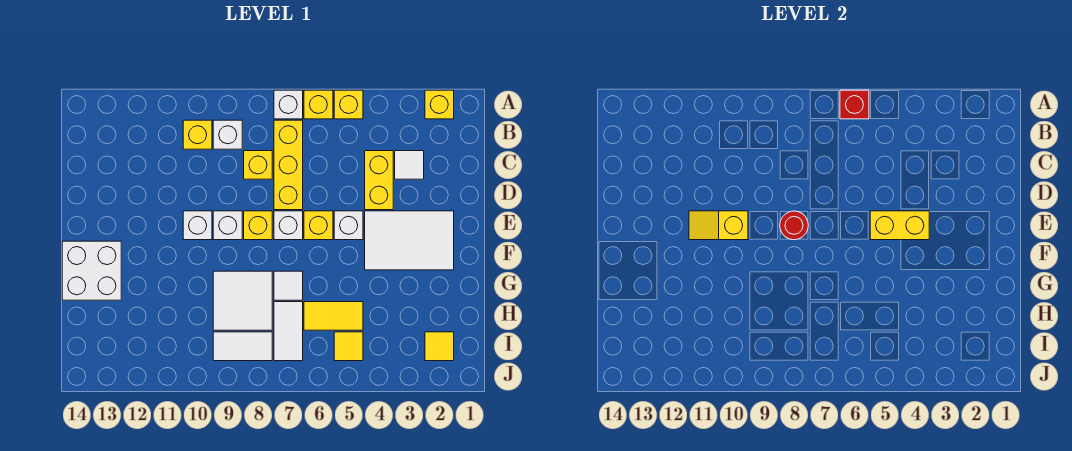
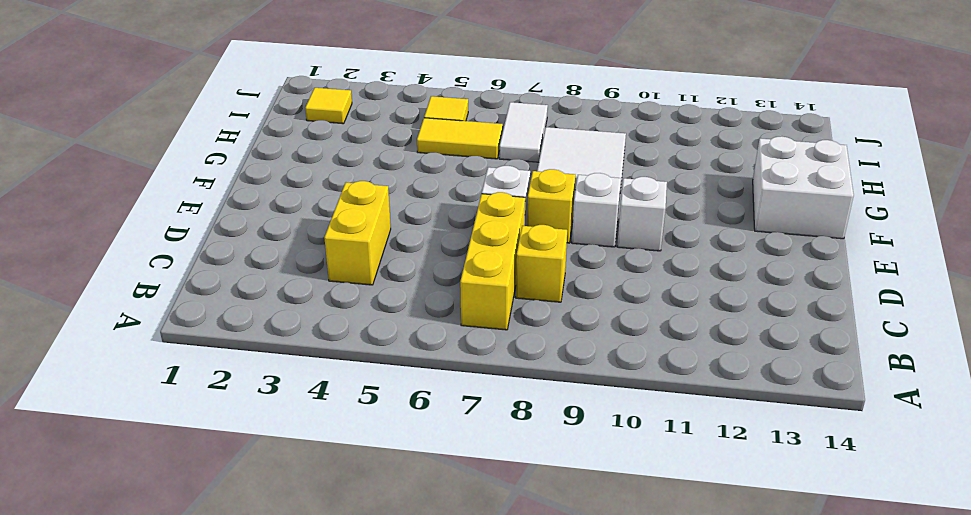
none -> yellow brick A2 level 1
none -> yellow brick A5 level 1
none -> yellow brick A6 level 1

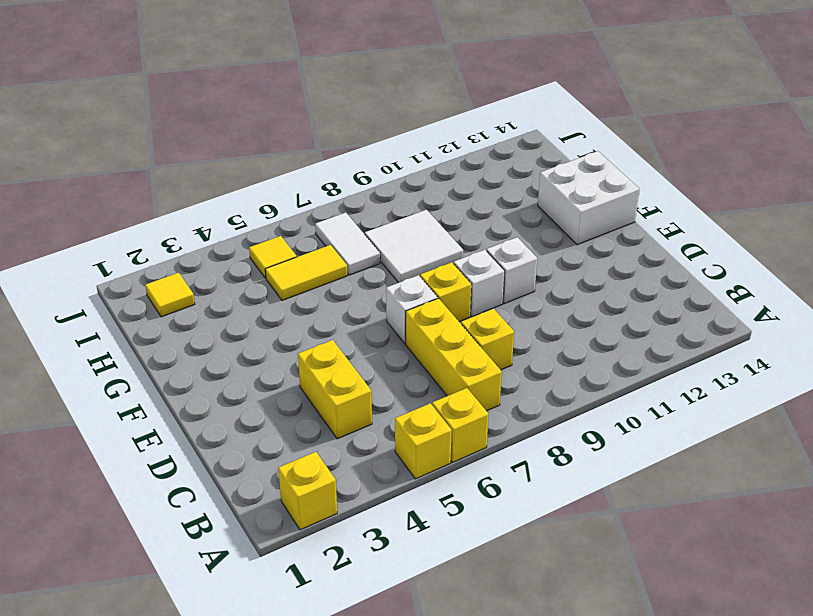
none -> white brick A7 level 1
none -> white brick B9 level 1
none -> yellow brick B10 level 1

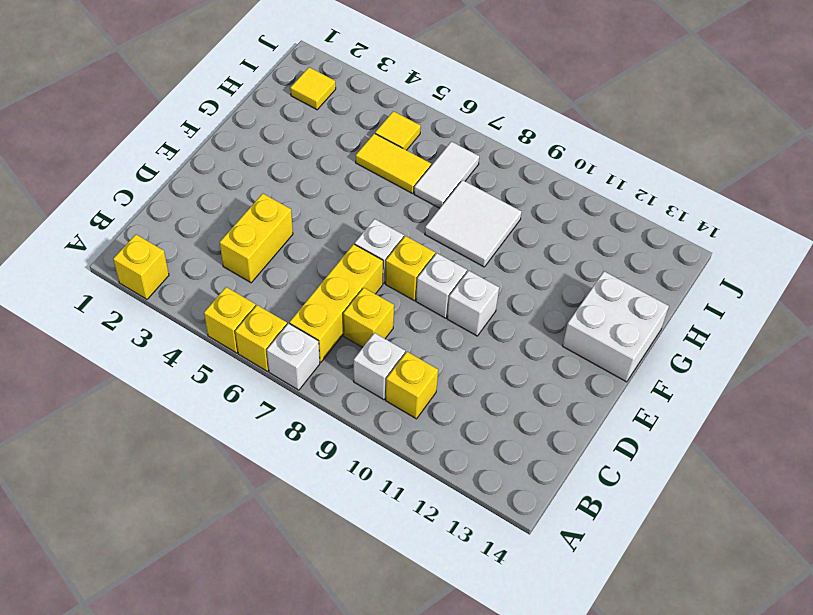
none -> white tile C3 level 1
none -> white tile E2:F4 level 1
none -> white brick E5 level 1

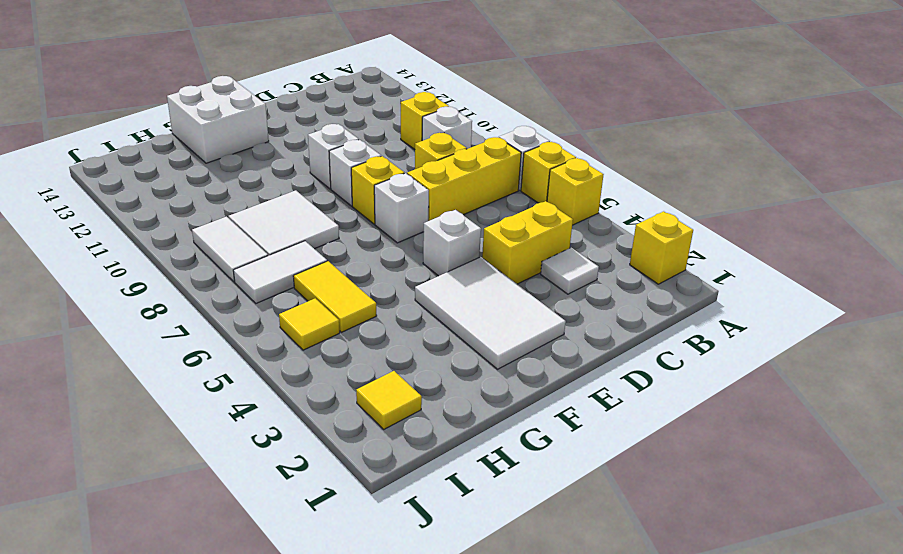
none -> yellow brick E6 level 1
none -> white tile G7 level 1
none -> red brick A6 level 2

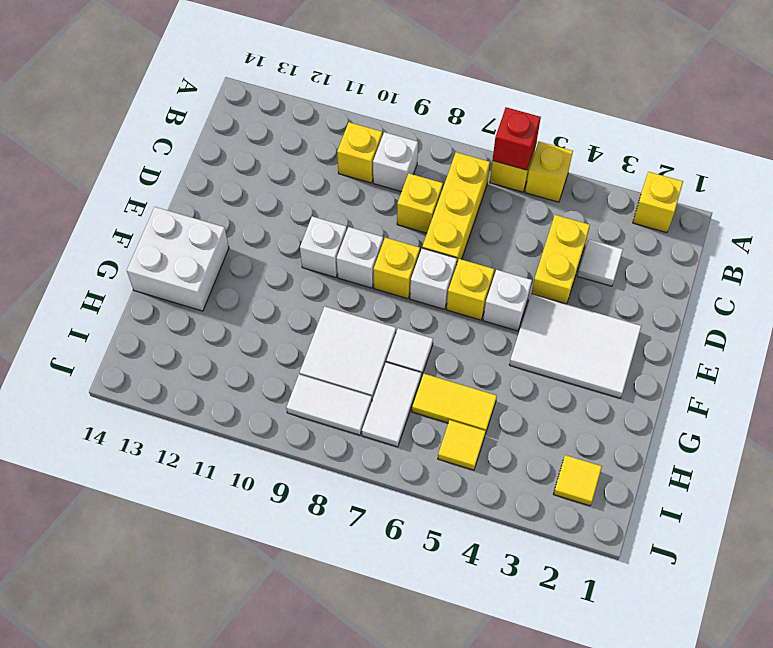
none -> white brick A7 level 1
none -> yellow brick E4:E5 level 2
none -> red round brick E8 level 2

